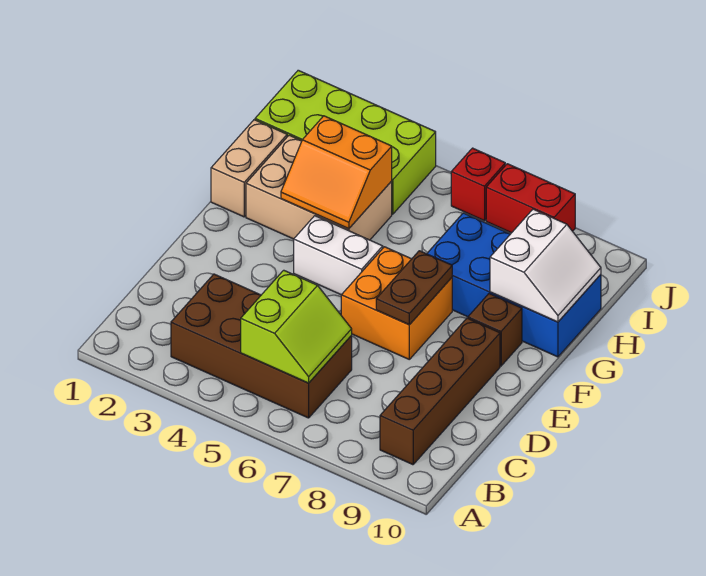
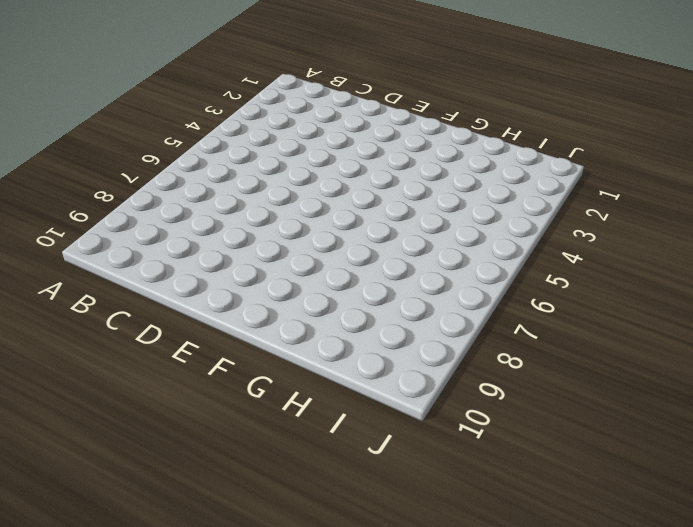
none -> brown brick B3:C6 level 1
none -> brown brick B9:E9 level 1
none -> orange brick E6:F7 level 1

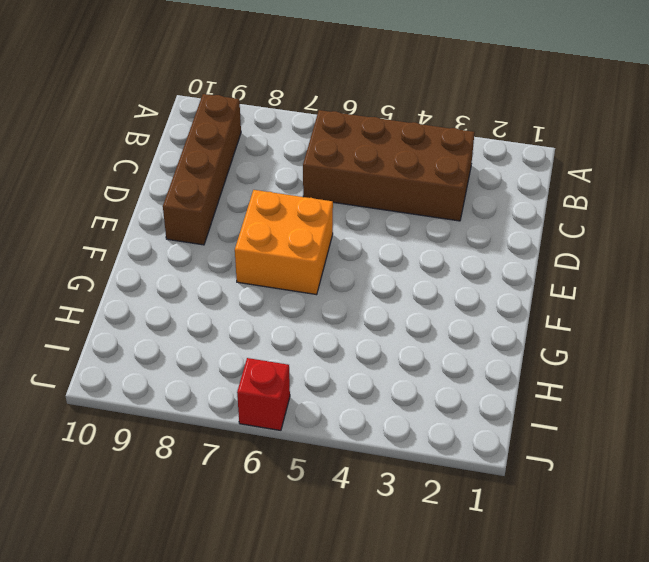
none -> white brick F4:F5 level 1
none -> brown brick F9 level 1
none -> tan brick G1:H1 level 1

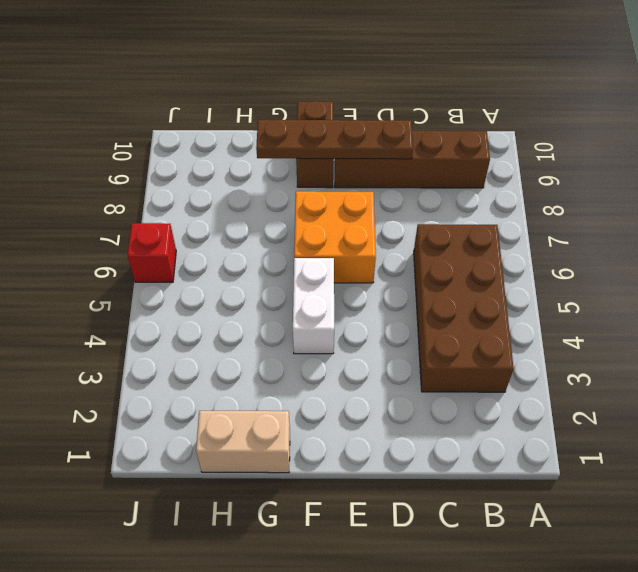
brown plate D9:G9 level 2 -> white slope G9:H10 level 2 top 9
brown brick F9:F10 level 1 -> brown brick F9 level 1
none -> tan brick G2:H4 level 1
none -> blue brick G7:H10 level 1
none -> lime brick I1:J4 level 1

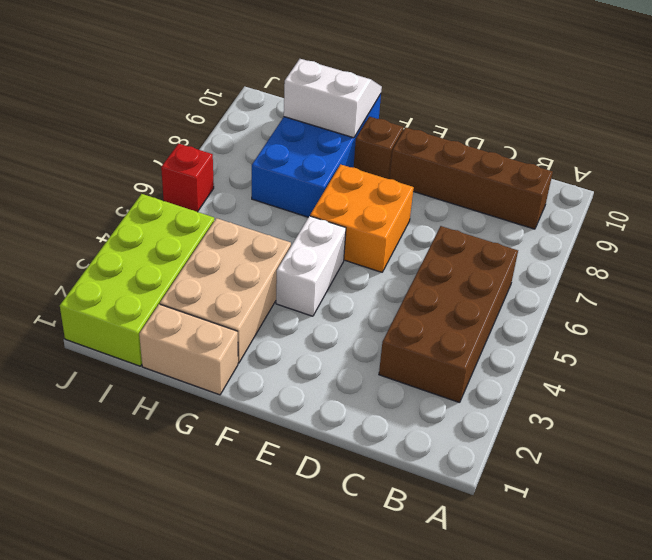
none -> red brick J7:J8 level 1
none -> lime slope B5:C6 level 2 top 5
none -> brown plate E7:F7 level 2

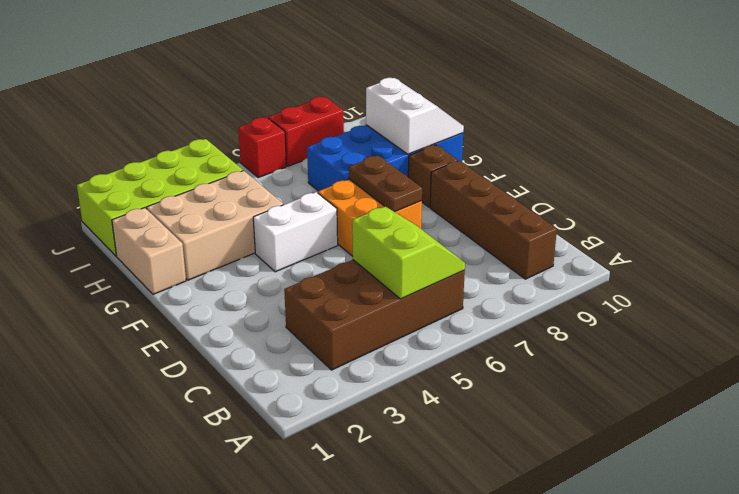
none -> orange slope G3:H4 level 2 top H

